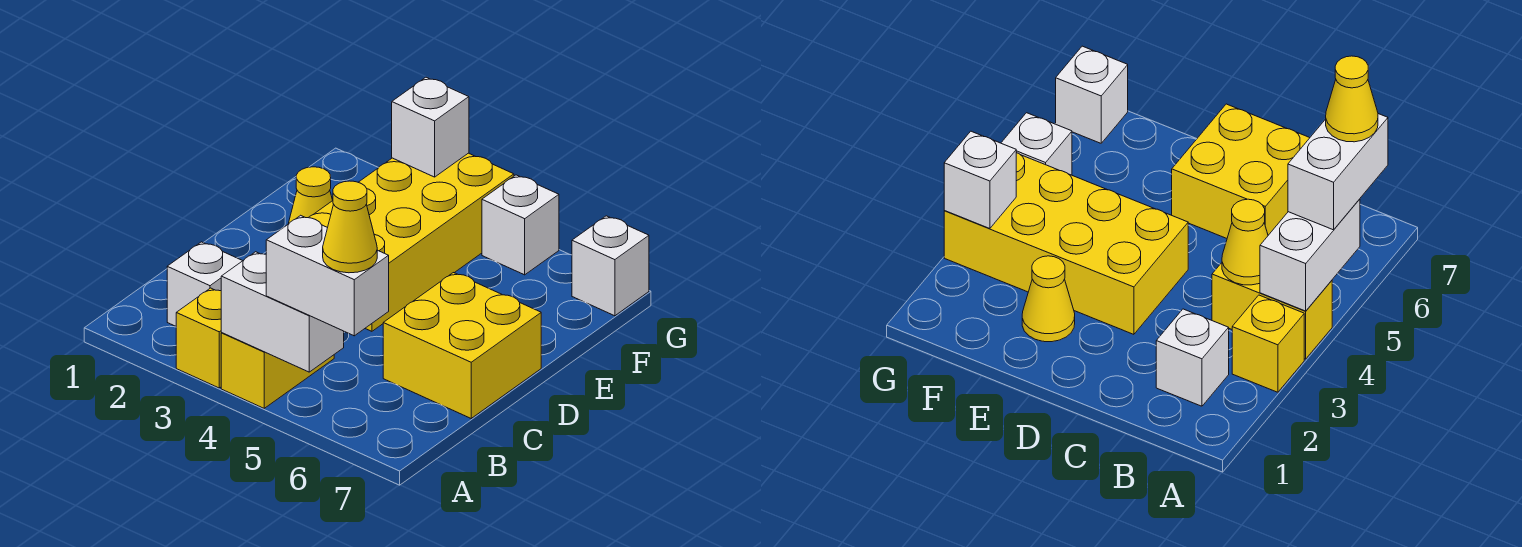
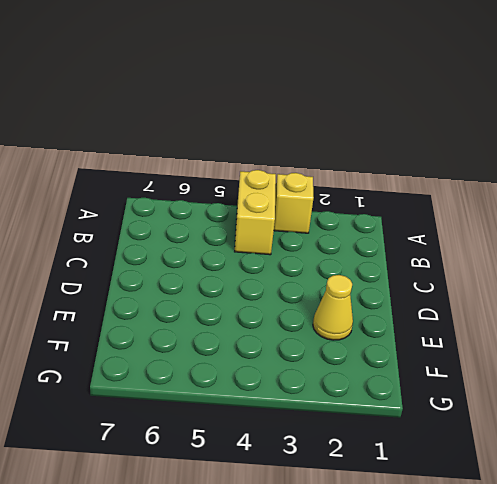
none -> white brick B2 level 1
none -> yellow brick C6:D7 level 1
none -> yellow brick D3:G4 level 1

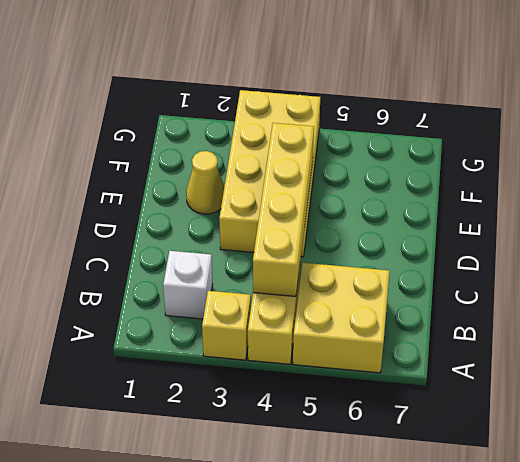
yellow brick A5:B6 level 1 -> yellow brick C6:D7 level 1
yellow brick B4:E4 level 2 -> yellow cone B4 level 2
none -> white brick G5 level 1
none -> white brick G7 level 1
none -> white brick A4:A5 level 2

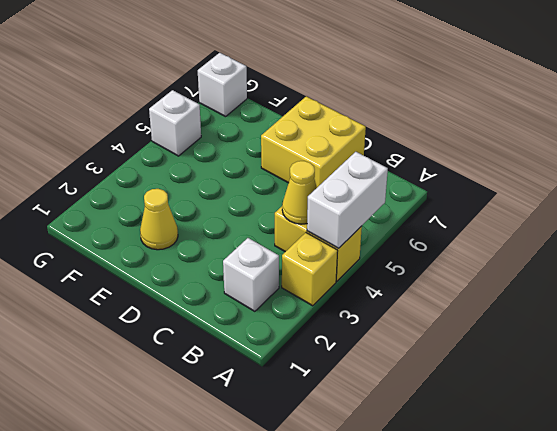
none -> yellow brick D3:G4 level 1
none -> white brick G3 level 2
none -> white brick A5:A6 level 3

